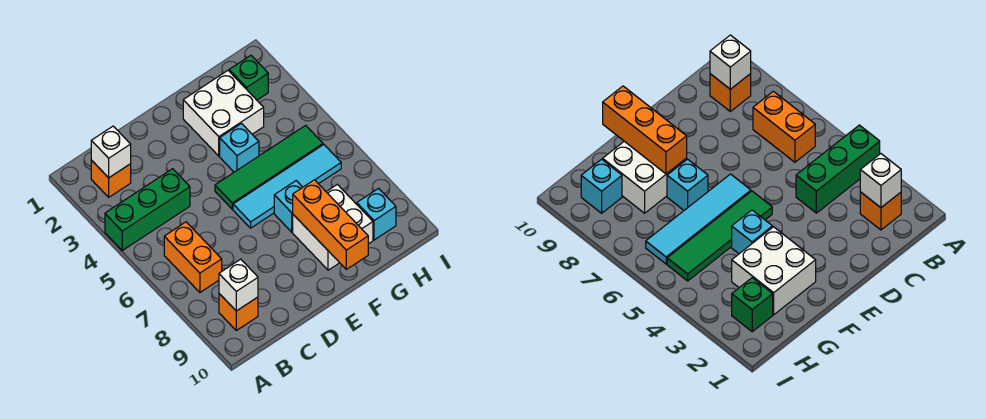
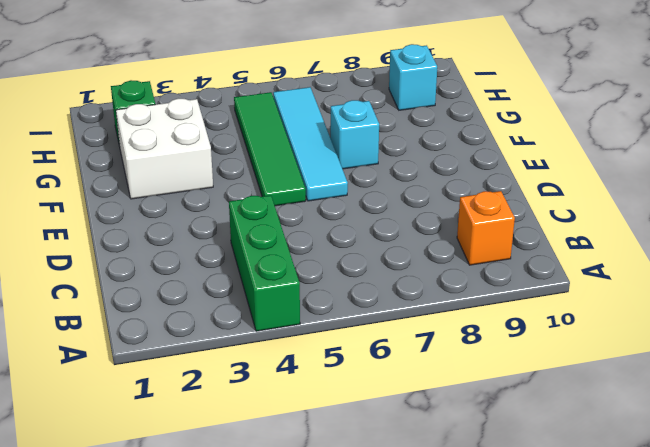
none -> orange brick B2 level 1
none -> orange brick B6:B7 level 1
none -> cyan brick F4 level 1

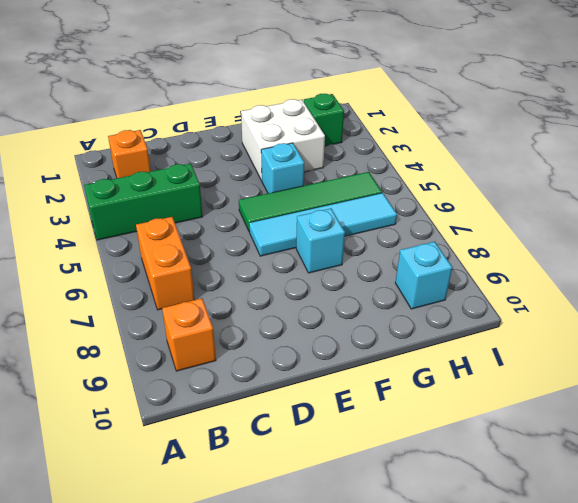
none -> white brick F8:G9 level 1
none -> white brick B2 level 2
none -> white brick B9 level 2

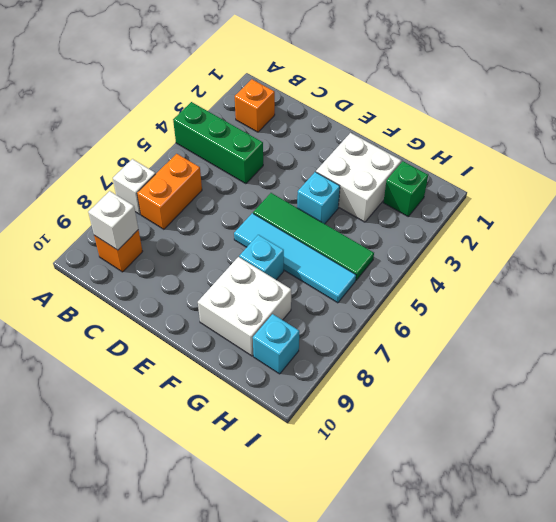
white brick A7 level 1 -> white brick B2 level 2
none -> orange brick F8:F10 level 2

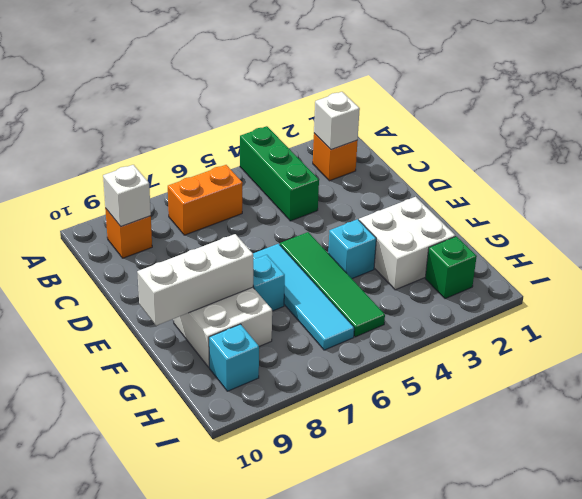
white brick F8:F10 level 2 -> orange brick F8:F10 level 2

